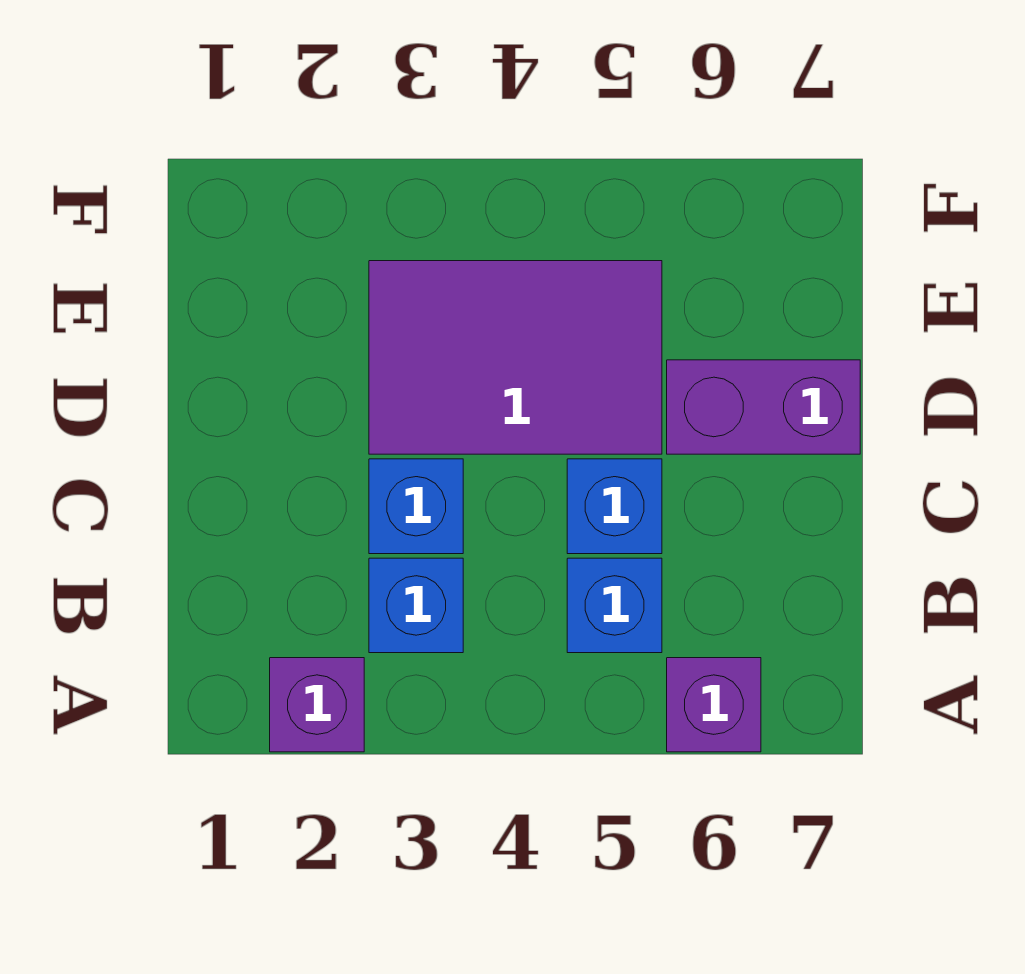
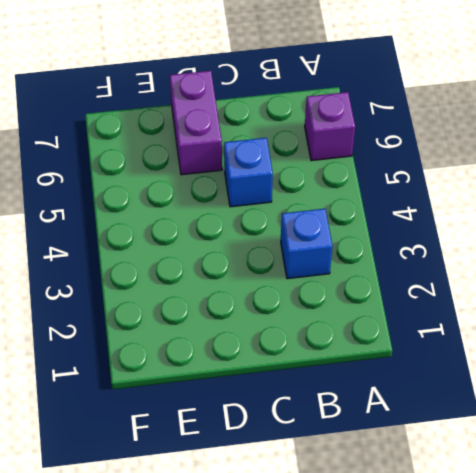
none -> purple brick A2 level 1
none -> blue brick B5 level 1

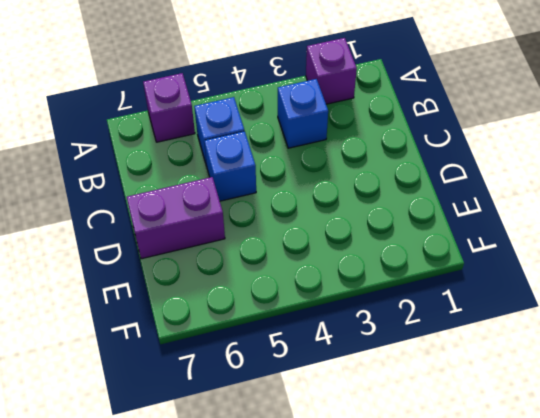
none -> blue brick C3 level 1
none -> purple tile D3:E5 level 1

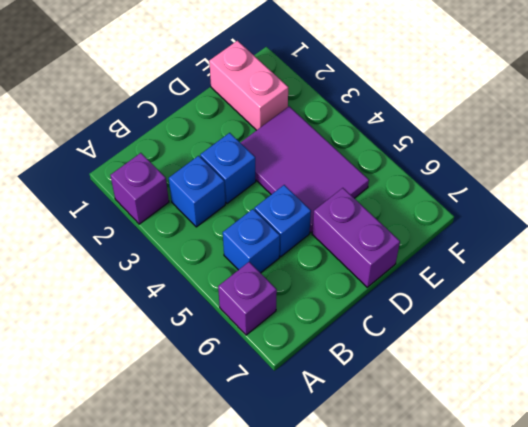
pink brick E1:E2 level 1 -> none

